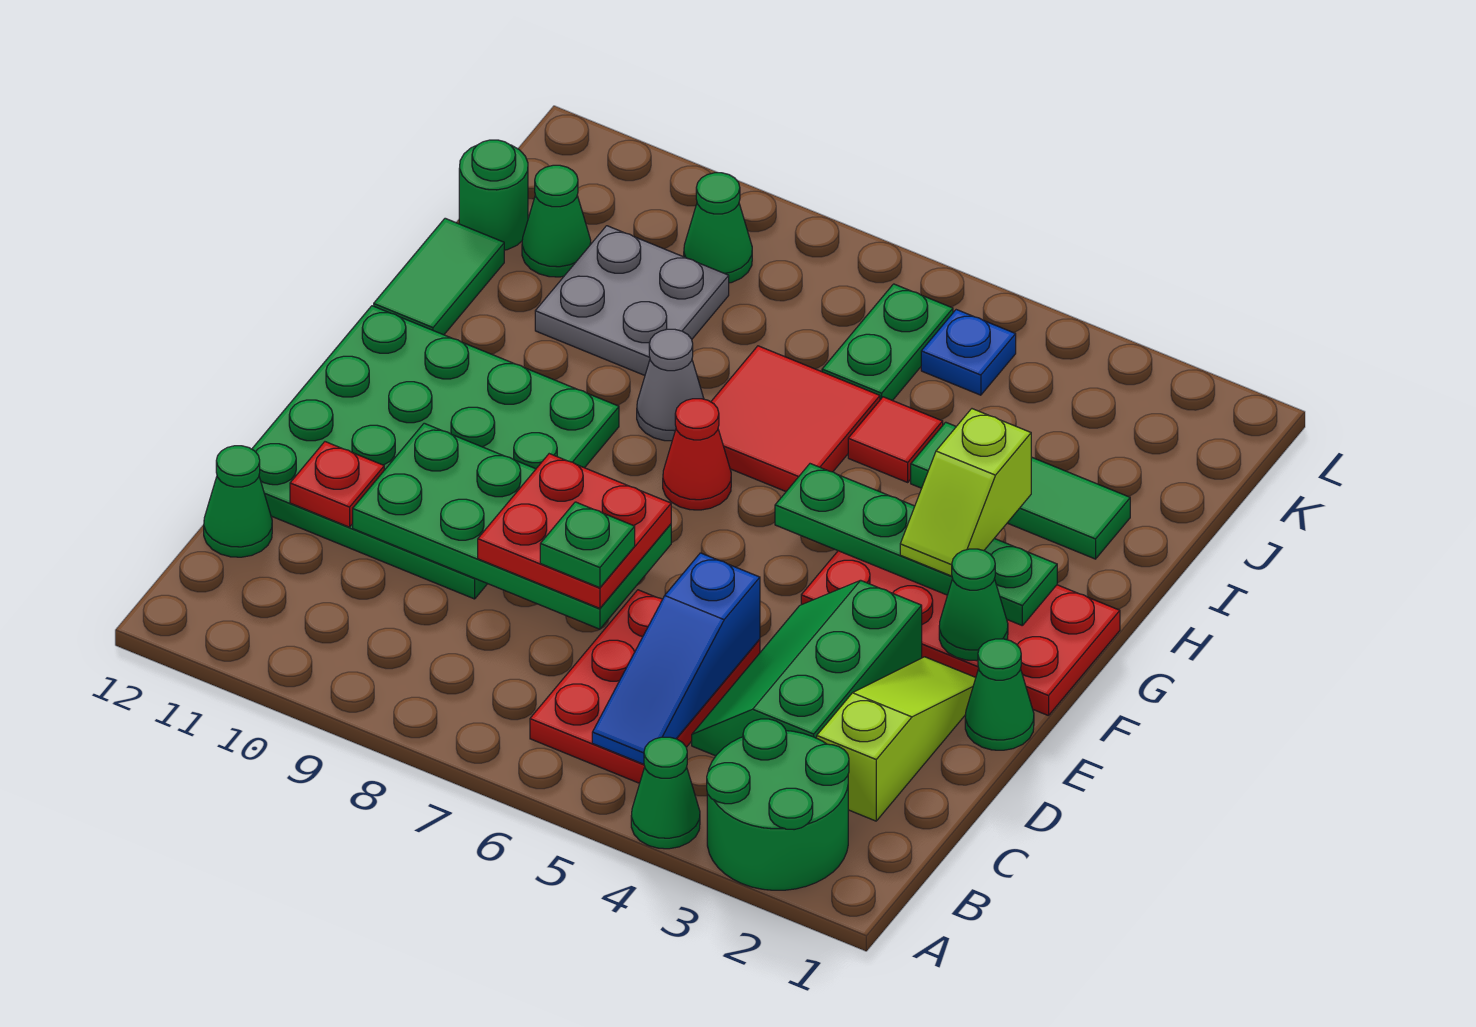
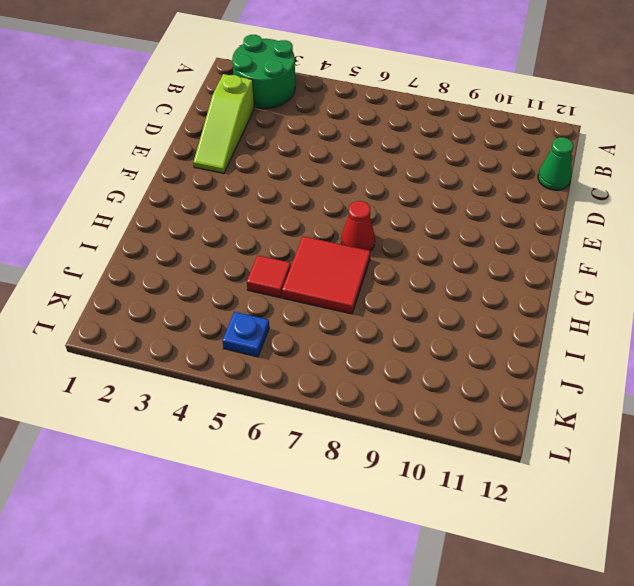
none -> green cone A4 level 1
none -> red plate B5:D6 level 1
none -> green slope C3:E4 level 1 top 3

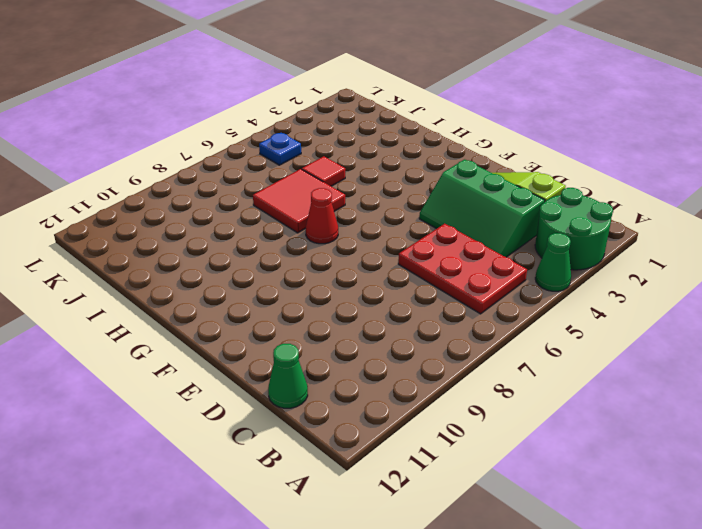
none -> green plate D9:G12 level 1
none -> green cone E1 level 1
none -> red plate F1:G4 level 1

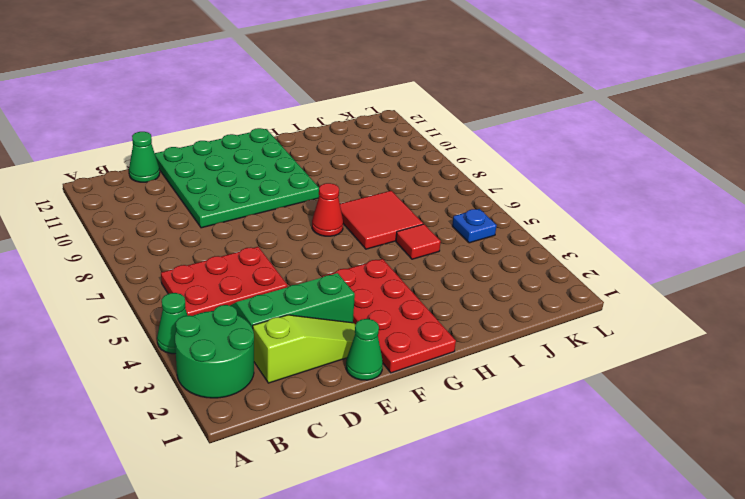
none -> grey cone H8 level 1
none -> green tile H12:I12 level 1
none -> green tile I2:I4 level 1

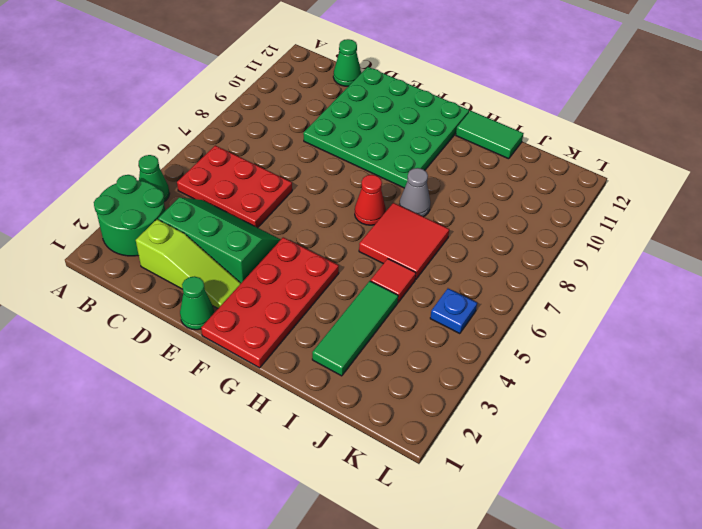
none -> grey plate I9:J10 level 1
none -> green plate J6:K6 level 1
none -> green cone J11 level 1

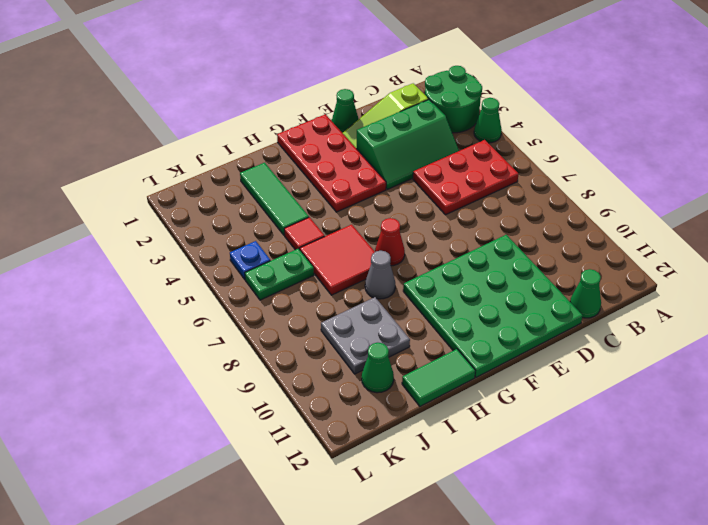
none -> green round brick J12 level 1
none -> green cone K9 level 1
none -> blue slope B5:D5 level 2 top D

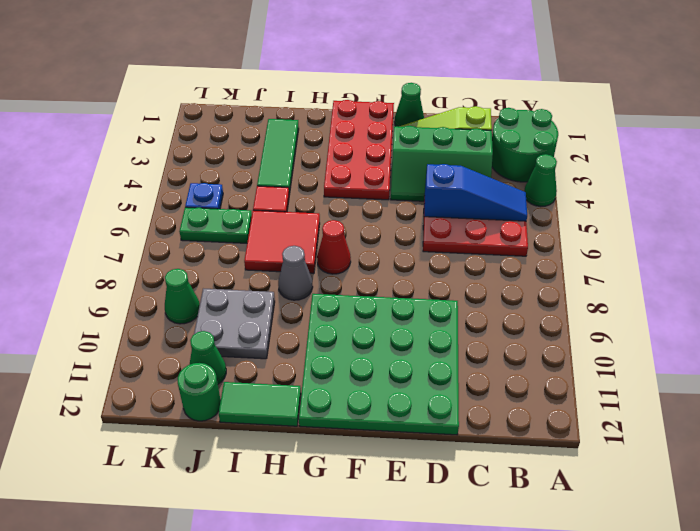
none -> green cone C12 level 1
none -> green plate D7:E10 level 2
none -> red plate D11 level 2

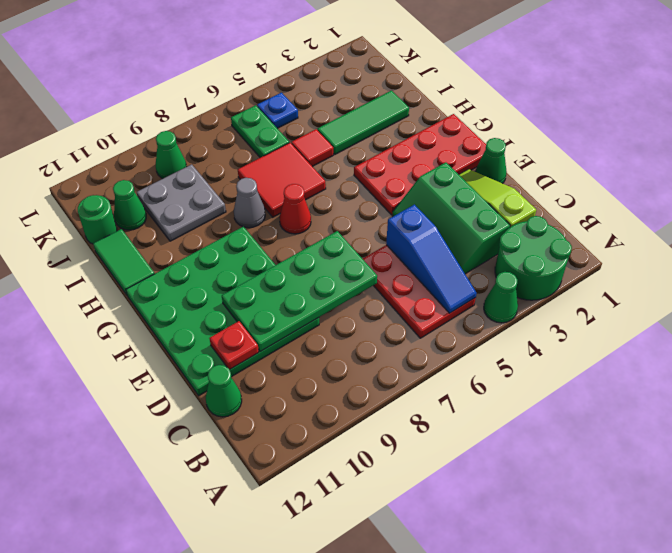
none -> green cone F2 level 2
none -> green plate G2:G5 level 2
none -> red plate D7:E8 level 3

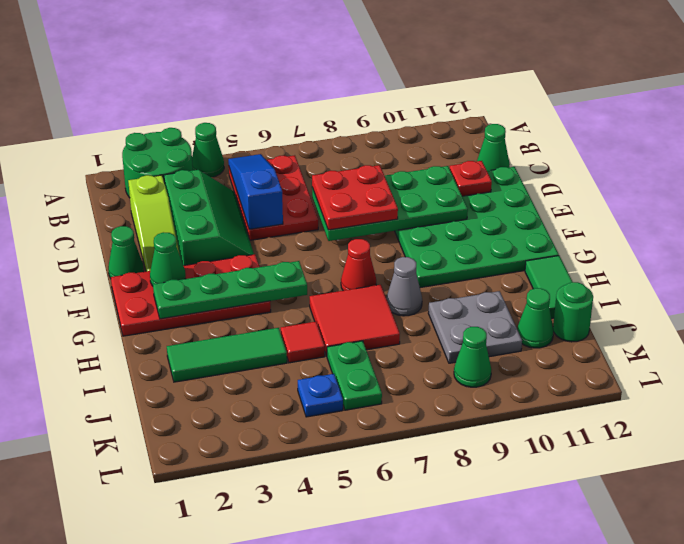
none -> lime slope G3:H3 level 3 top H
none -> green plate D7 level 4

